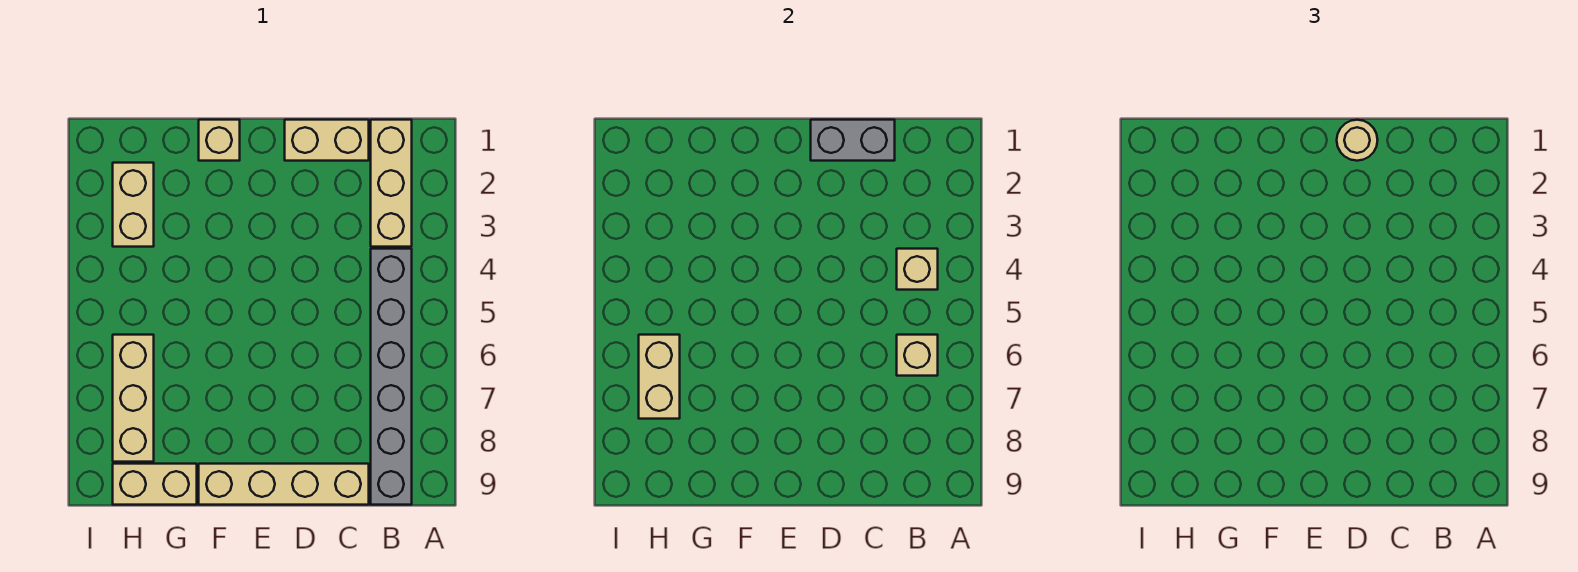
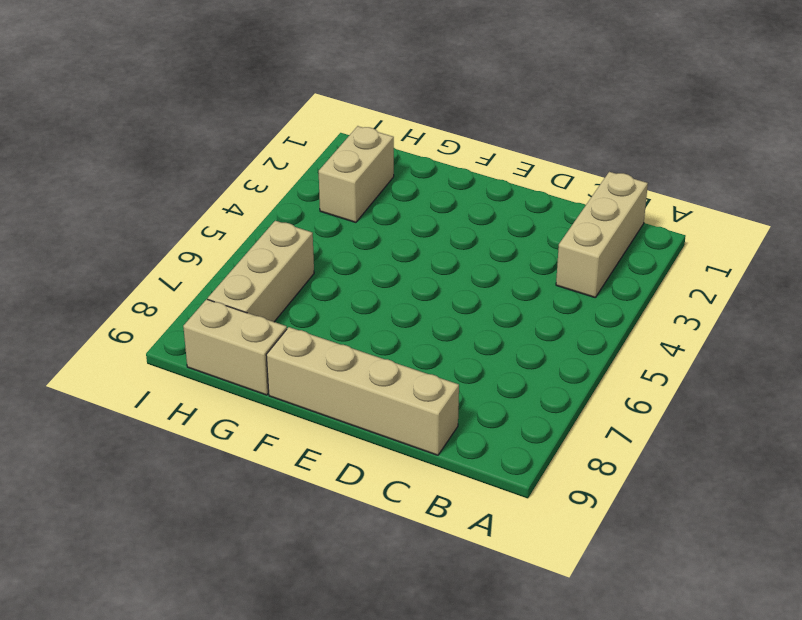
none -> grey brick B4:B9 level 1
none -> tan brick C1:D1 level 1
none -> tan brick F1 level 1

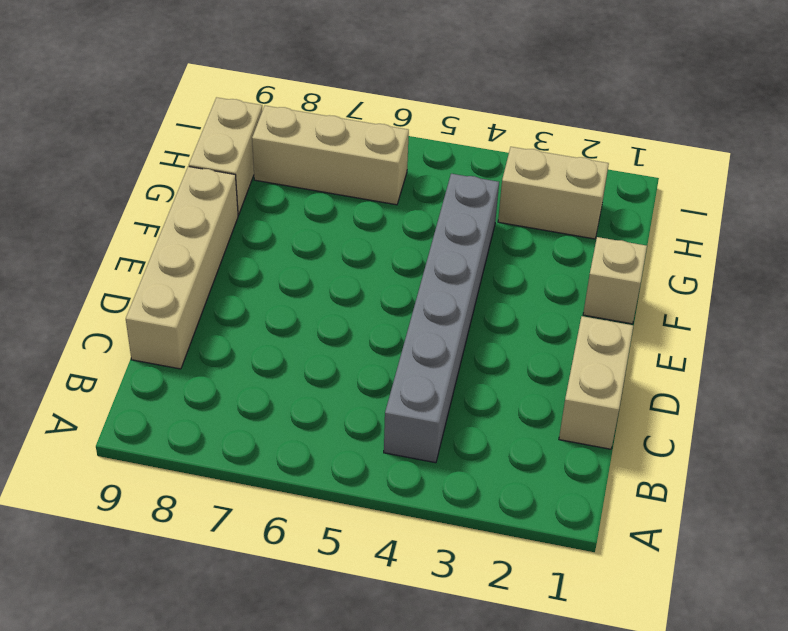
grey brick B4:G4 level 1 -> grey brick B4:B9 level 1
none -> tan brick B1:B3 level 1
none -> tan brick B4 level 2
none -> tan brick B6 level 2

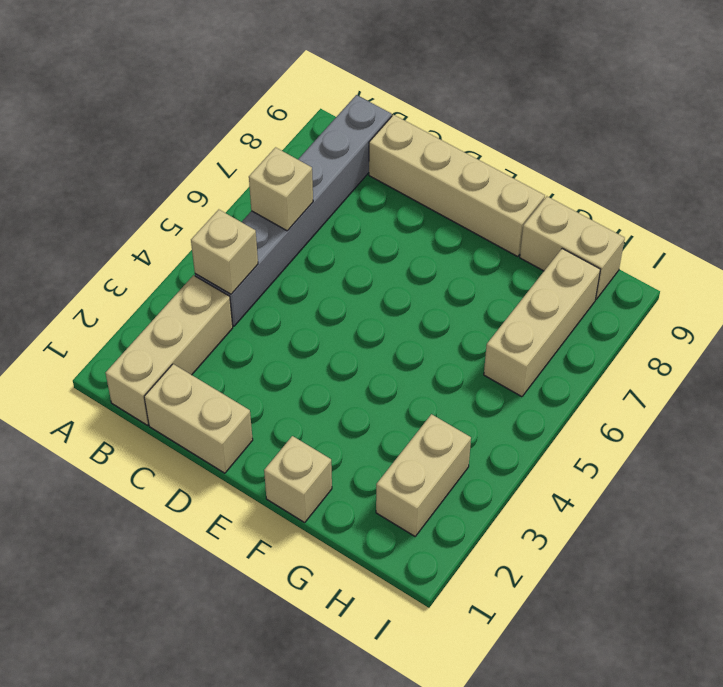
none -> grey brick C1:D1 level 2
none -> tan brick H6:H7 level 2
none -> tan round brick D1 level 3

